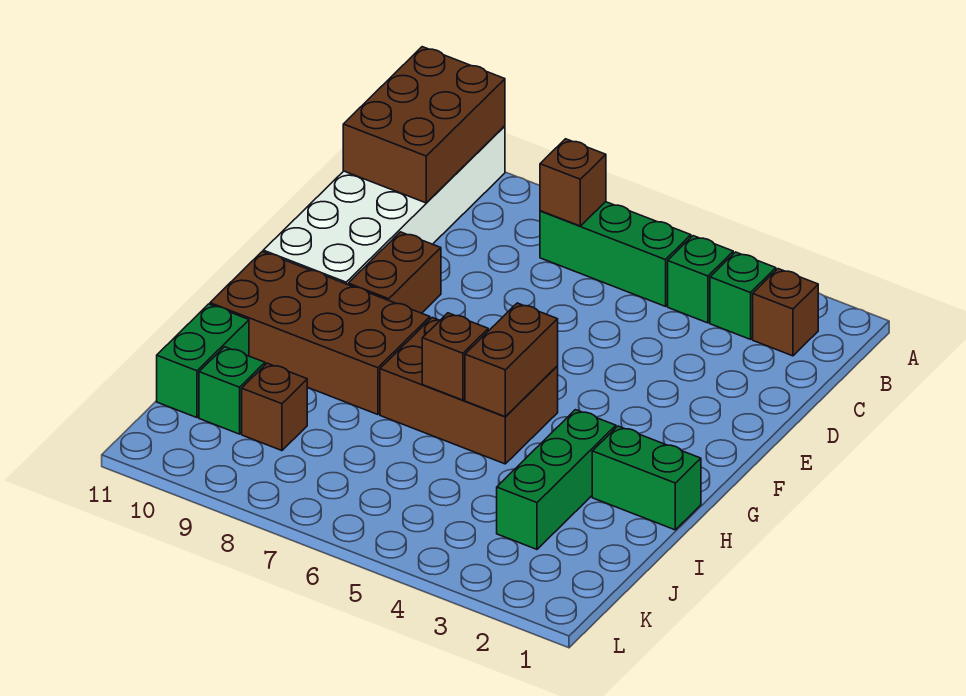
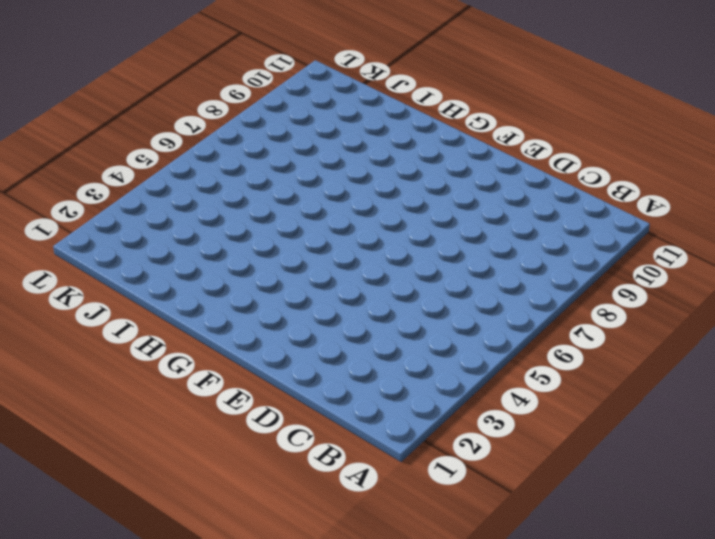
none -> white brick A10:F11 level 1
none -> brown brick B2 level 1
none -> green brick B3 level 1

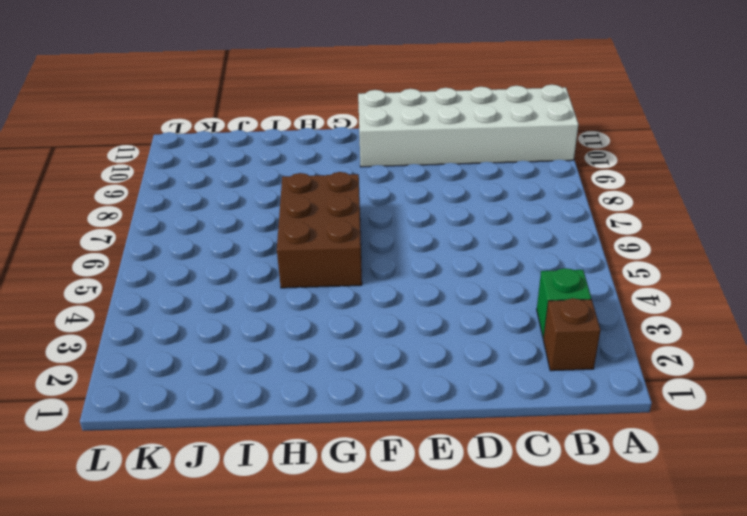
none -> green brick B4 level 1
none -> green brick B5:B7 level 1
none -> brown brick E9:F9 level 1

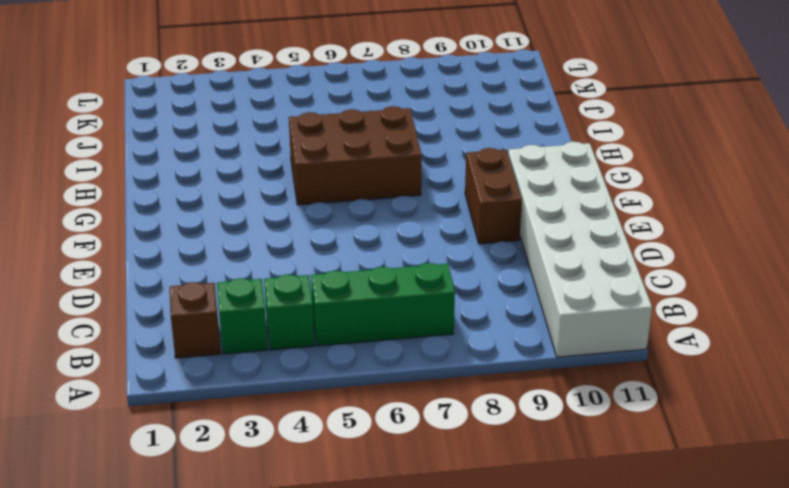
none -> brown brick G8:H11 level 1
none -> green brick H1:H2 level 1
none -> green brick H3:J3 level 1

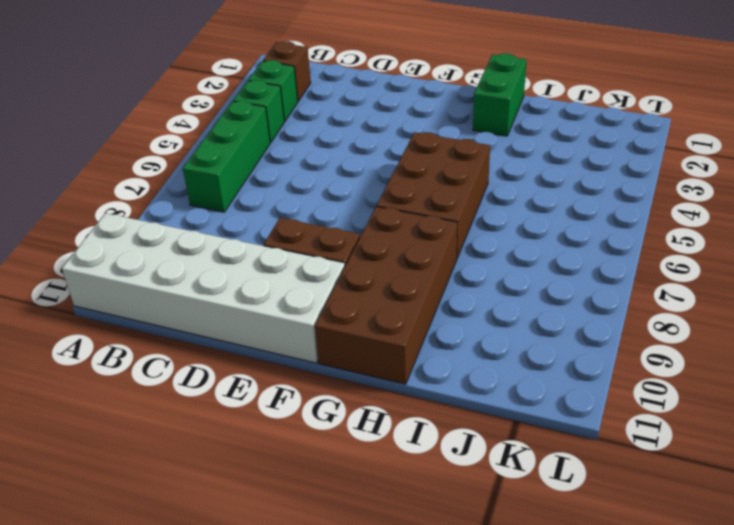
none -> green brick H3:J3 level 1
none -> green brick I11:J11 level 1
none -> brown brick J9 level 1

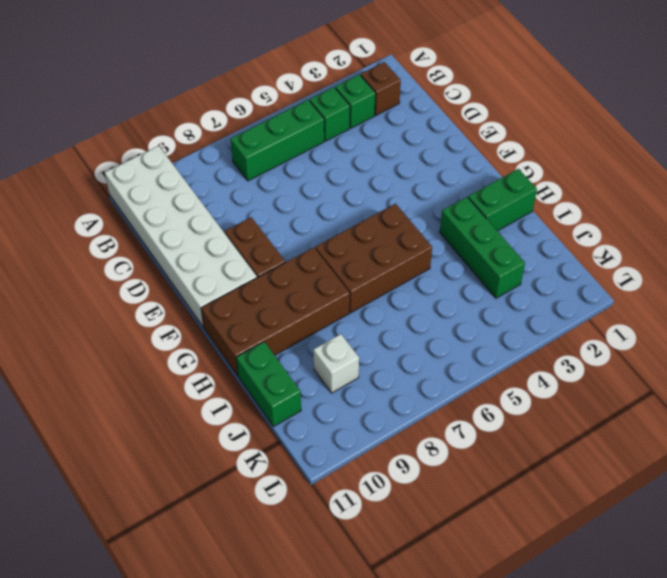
white brick J9 level 1 -> brown brick J9 level 1
none -> green brick J10 level 1
none -> brown brick A10:C11 level 2
none -> brown brick B7 level 2

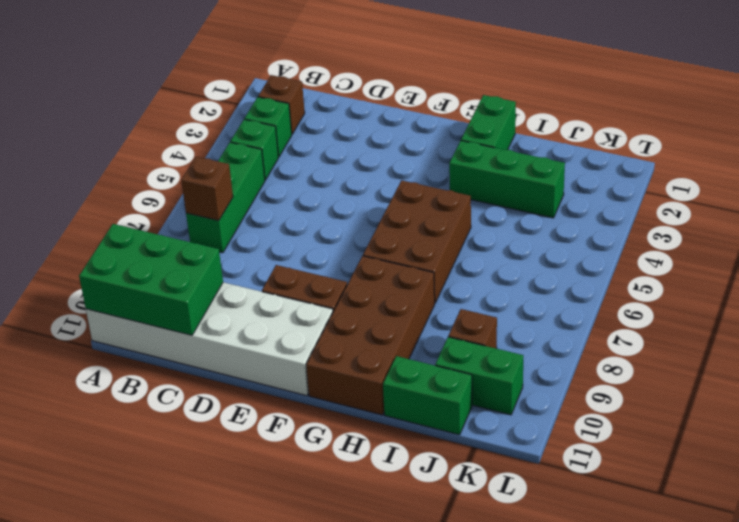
green brick A10:C11 level 2 -> brown brick A10:C11 level 2
green brick J10:K10 level 1 -> green brick J10 level 1
none -> brown brick G5:H5 level 2
none -> brown brick H6 level 2

